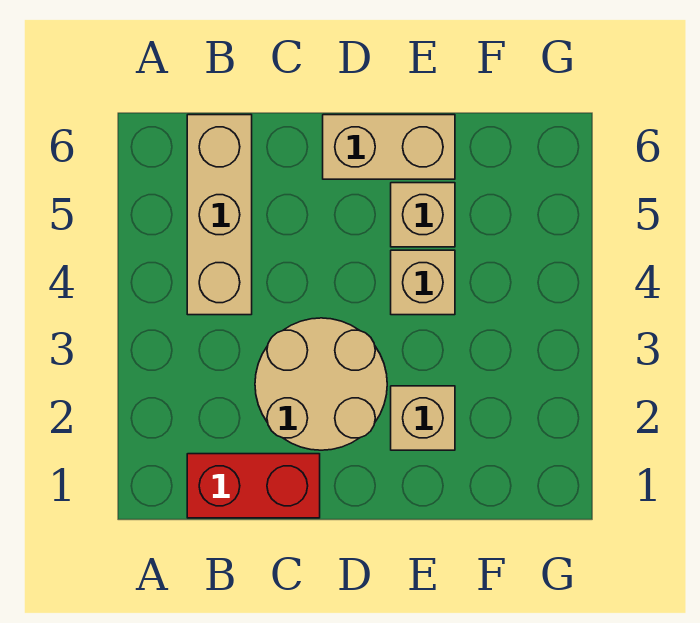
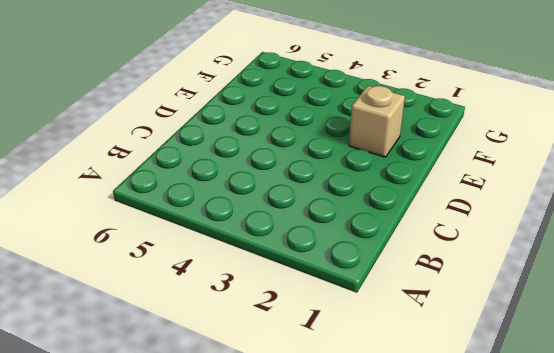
none -> red brick B1:C1 level 1
none -> tan brick B4:B6 level 1

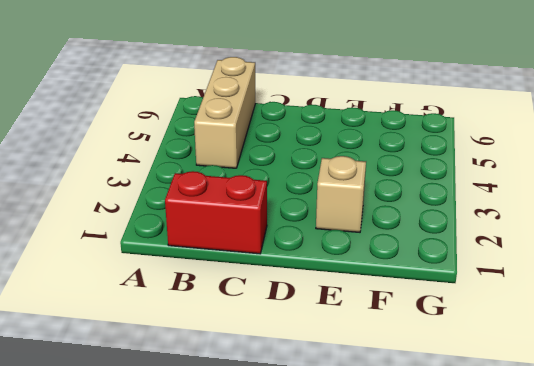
none -> tan round brick C2:D3 level 1
none -> tan brick D6:E6 level 1

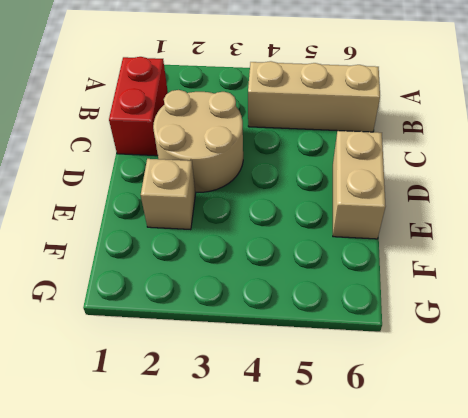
none -> tan brick E4 level 1
none -> tan brick E5 level 1

